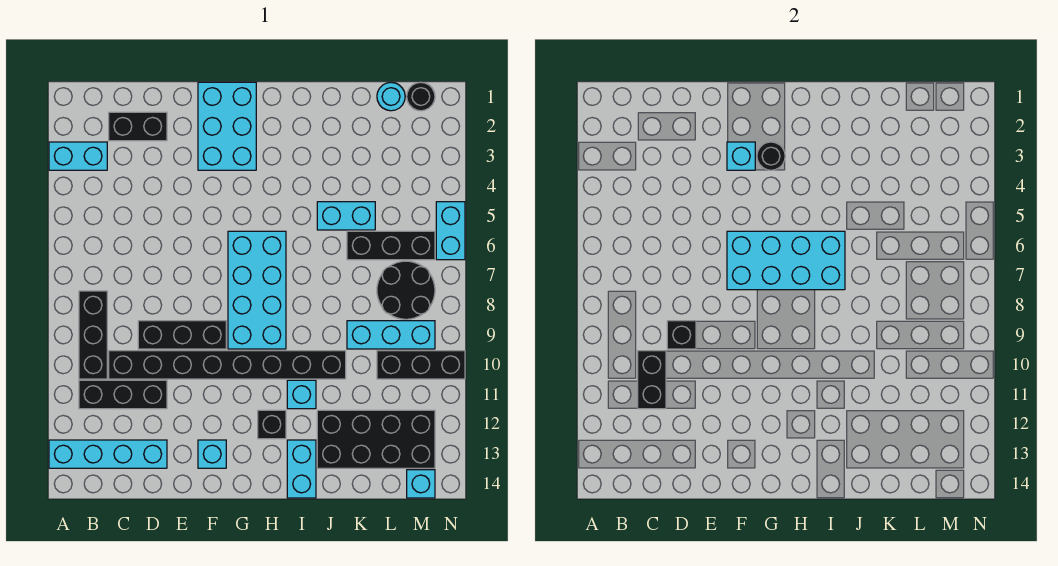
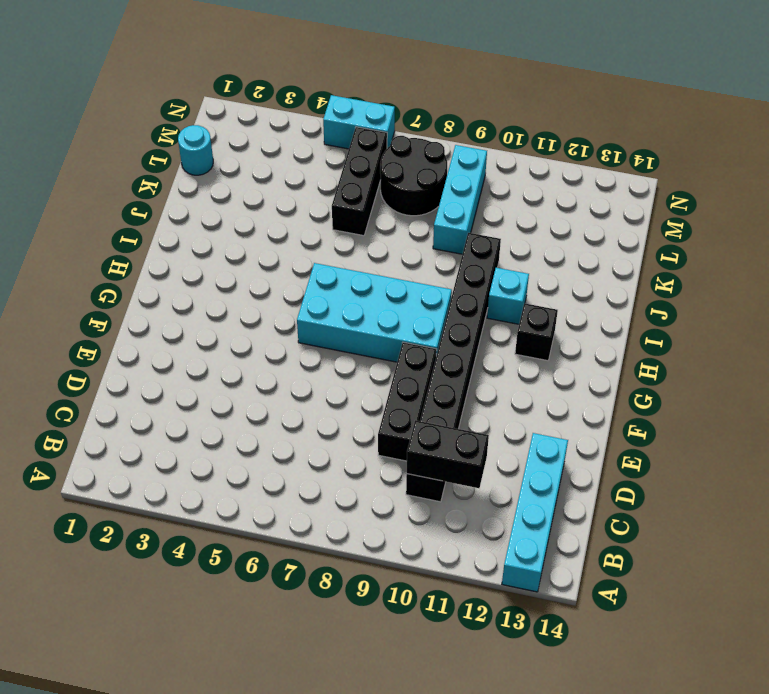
none -> cyan brick A3:B3 level 1
none -> black brick B8:B10 level 1
none -> black brick B11:D11 level 1

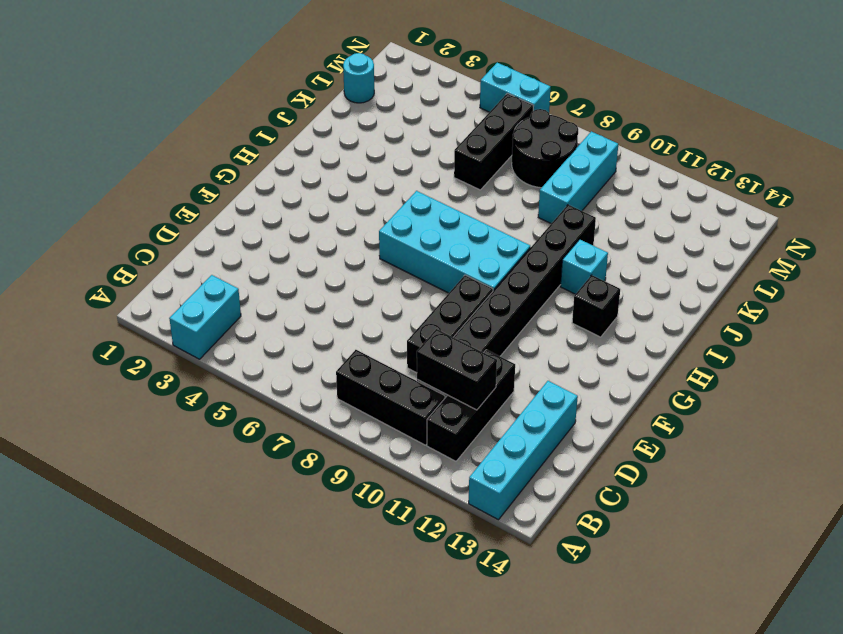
none -> black brick C2:D2 level 1
none -> cyan brick F1:G3 level 1
none -> cyan brick F13 level 1

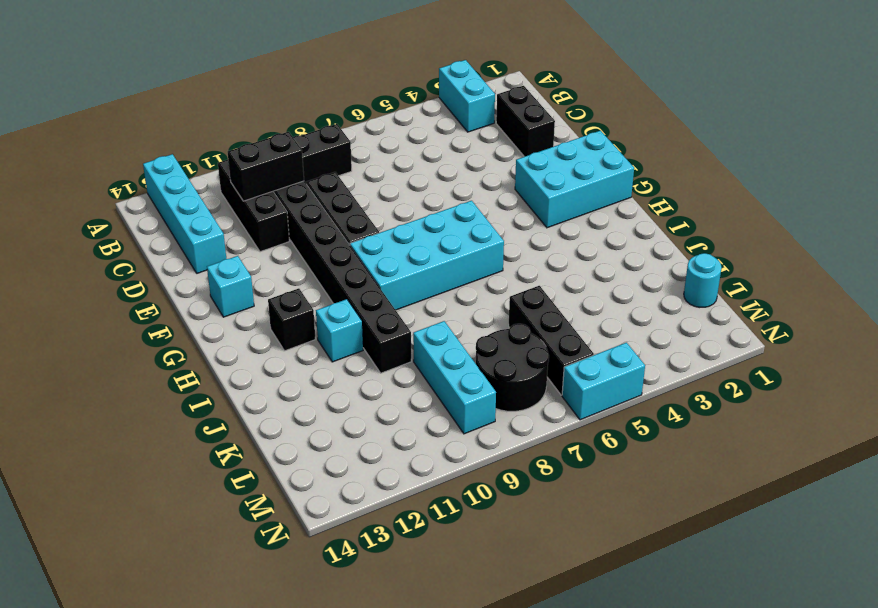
none -> cyan brick I13:I14 level 1
none -> cyan brick J5:K5 level 1
none -> black brick J12:M13 level 1

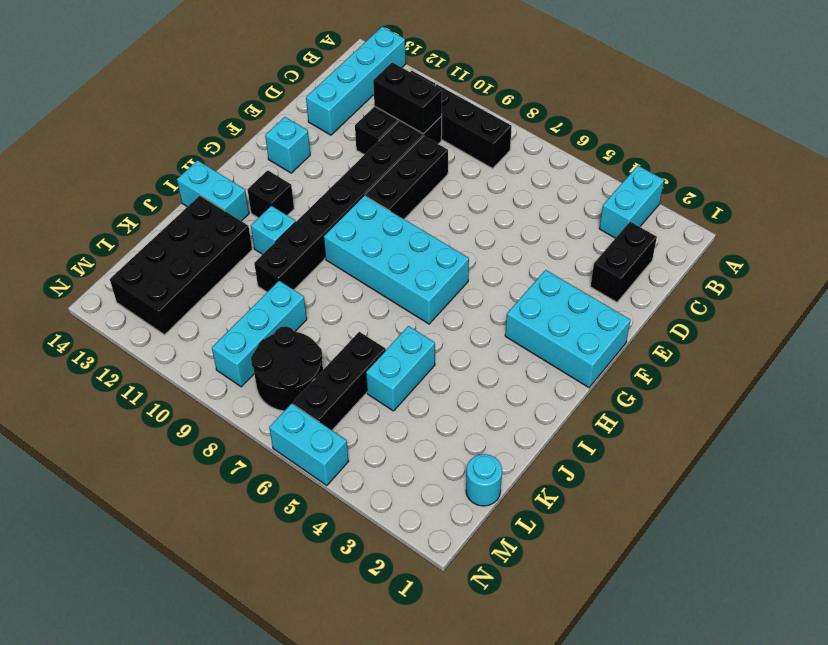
none -> black brick L10:N10 level 1
none -> black round brick M1 level 1
none -> cyan brick M14 level 1

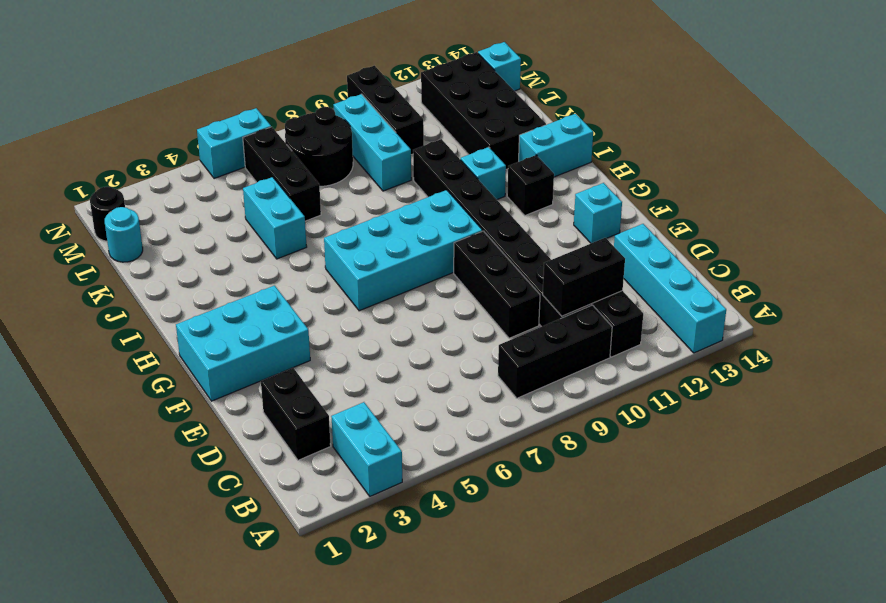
none -> black brick D9 level 2
none -> cyan brick F3 level 2
none -> cyan brick F6:I7 level 2

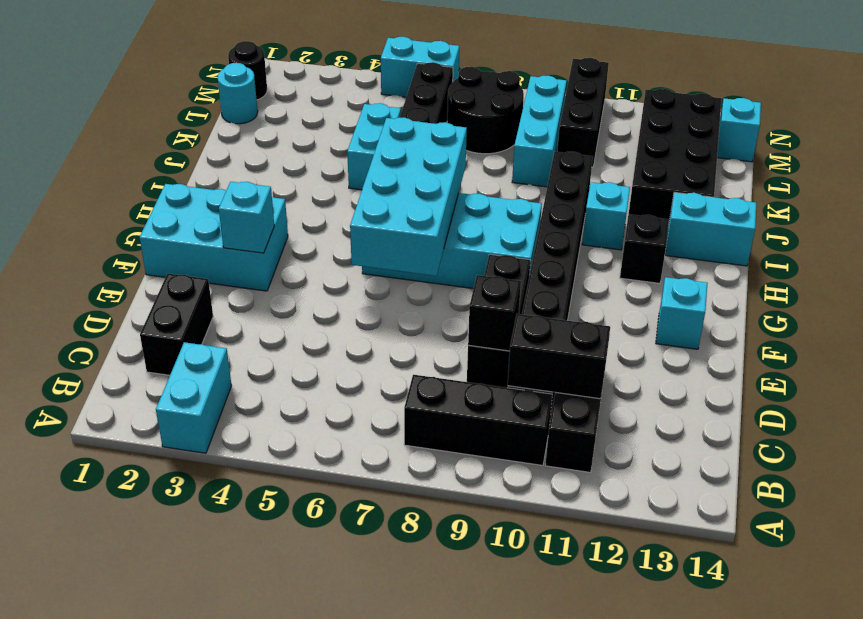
none -> cyan brick A13:D13 level 1
none -> black round brick G3 level 2

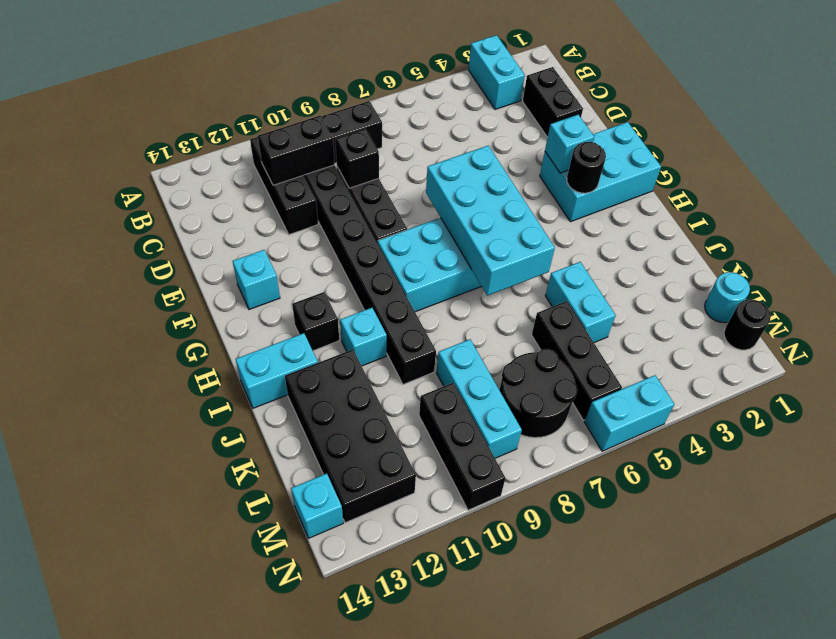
none -> cyan brick A13:D13 level 1

